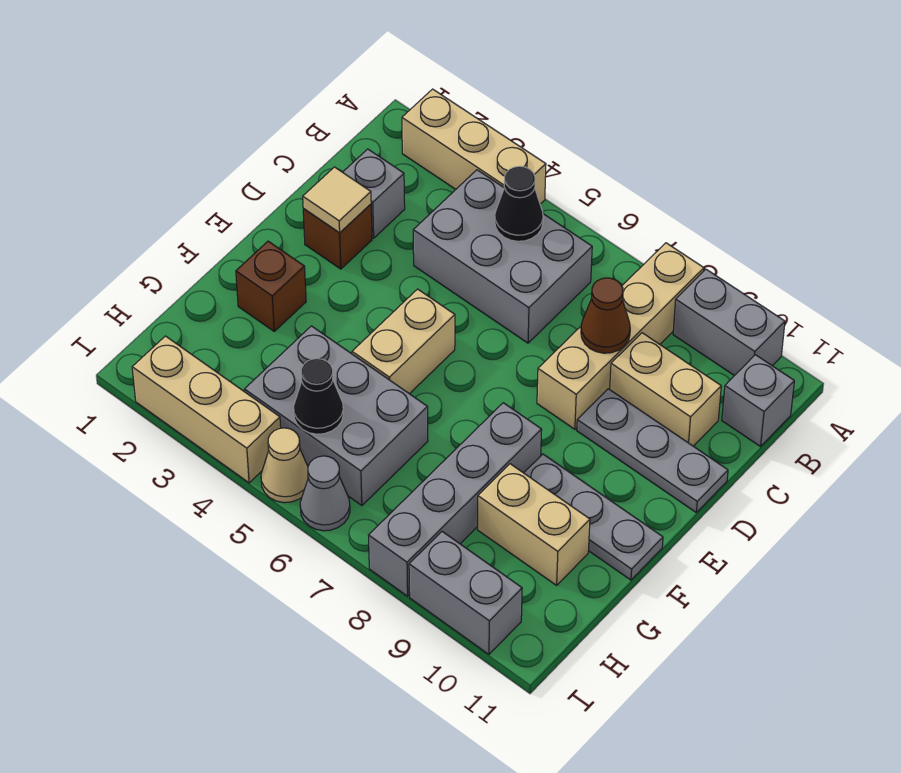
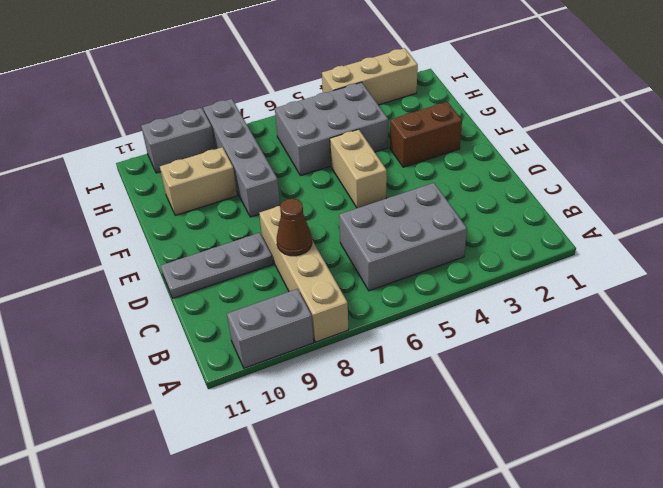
brown brick F2:F3 level 1 -> brown brick F2 level 1
none -> tan brick A2:A4 level 1
none -> grey brick B11 level 1
none -> grey brick C2 level 1

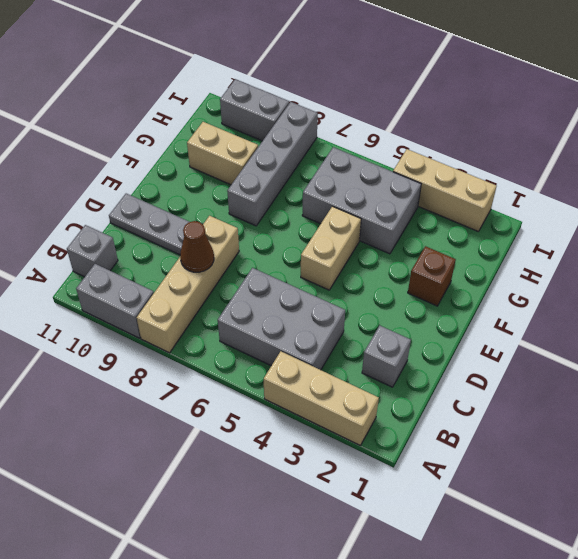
none -> tan brick C9:C10 level 1
none -> brown brick D2 level 1
none -> grey plate F9:F11 level 1

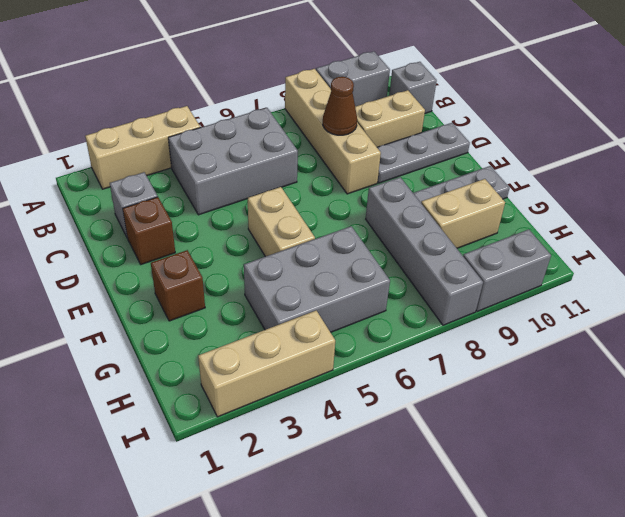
none -> tan cone I5 level 1
none -> grey cone I6 level 1
none -> black cone B5 level 2

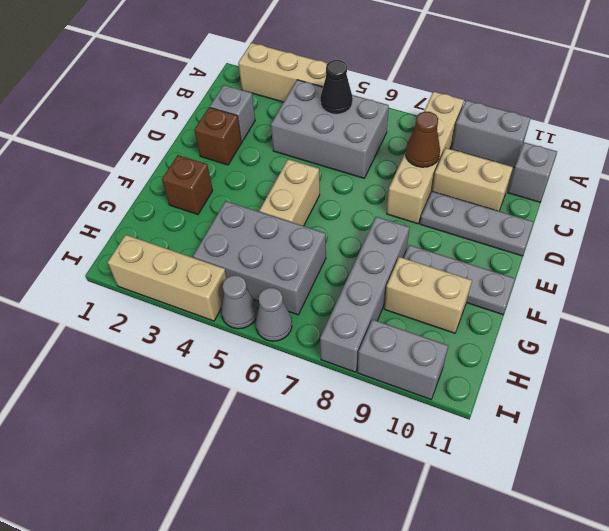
grey cone I5 level 1 -> tan cone I5 level 1
none -> tan tile D2 level 2
none -> black cone H5 level 2

